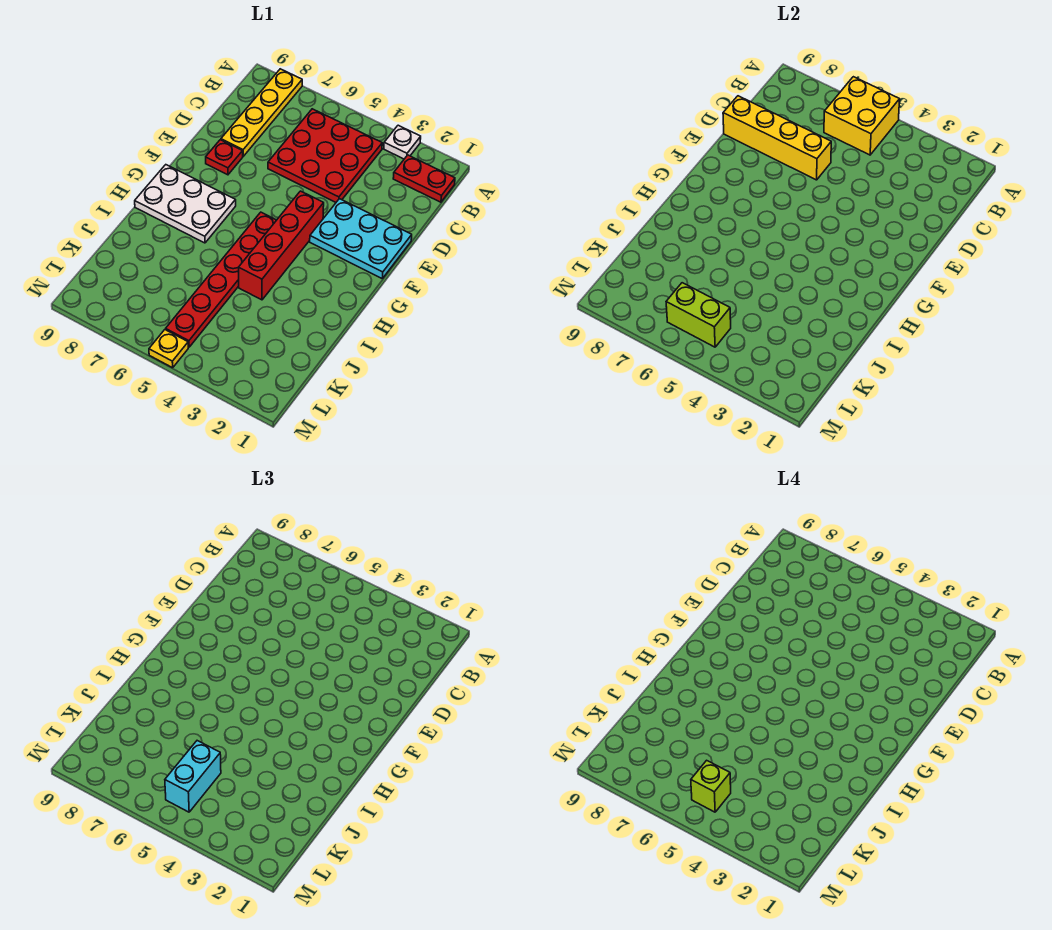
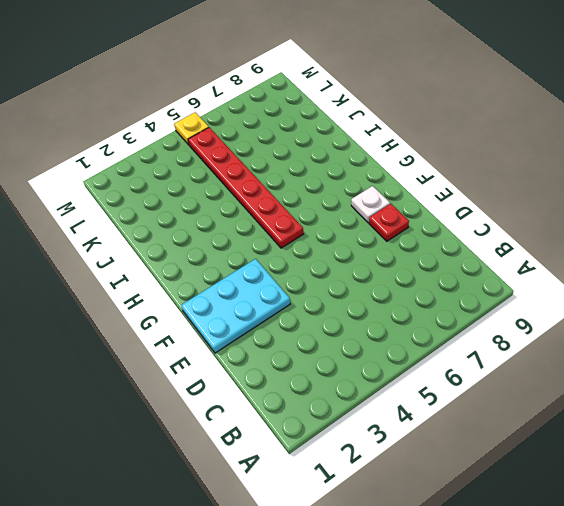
white plate F8 level 1 -> white plate A3 level 1
none -> yellow plate A8:D8 level 1
none -> red plate B1:B2 level 1
none -> red plate B4:D6 level 1

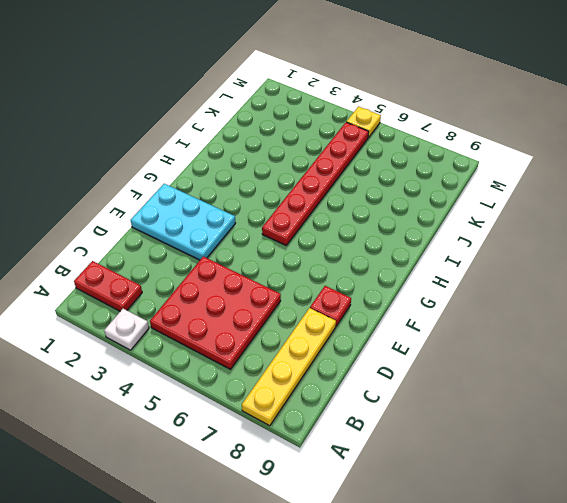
none -> red brick F4:I4 level 1
none -> white plate G7:H9 level 1
none -> yellow brick A5:B6 level 2

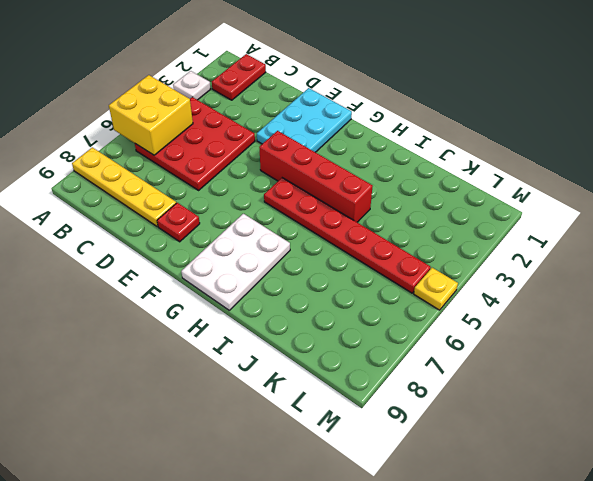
none -> yellow brick D6:D9 level 2
none -> lime brick L5:L6 level 2
none -> cyan brick K5:L5 level 3

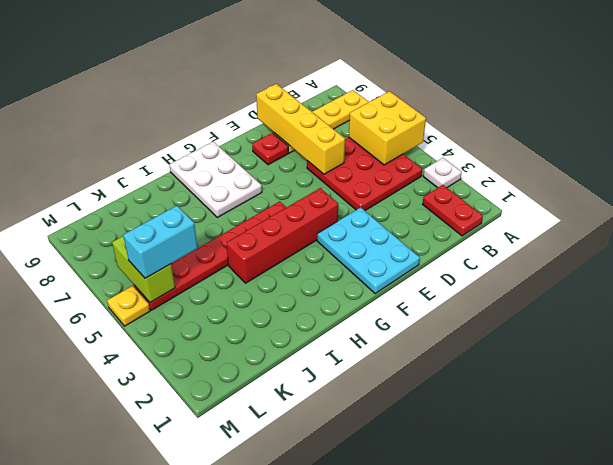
none -> lime brick L5 level 4

